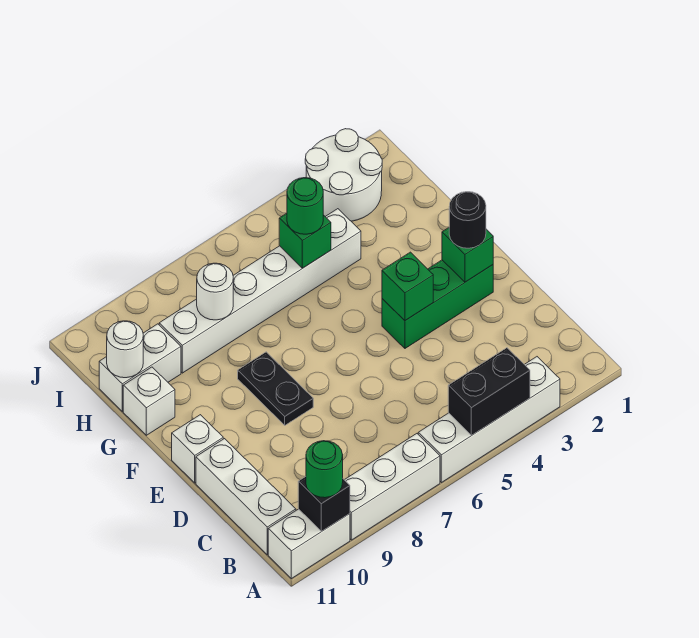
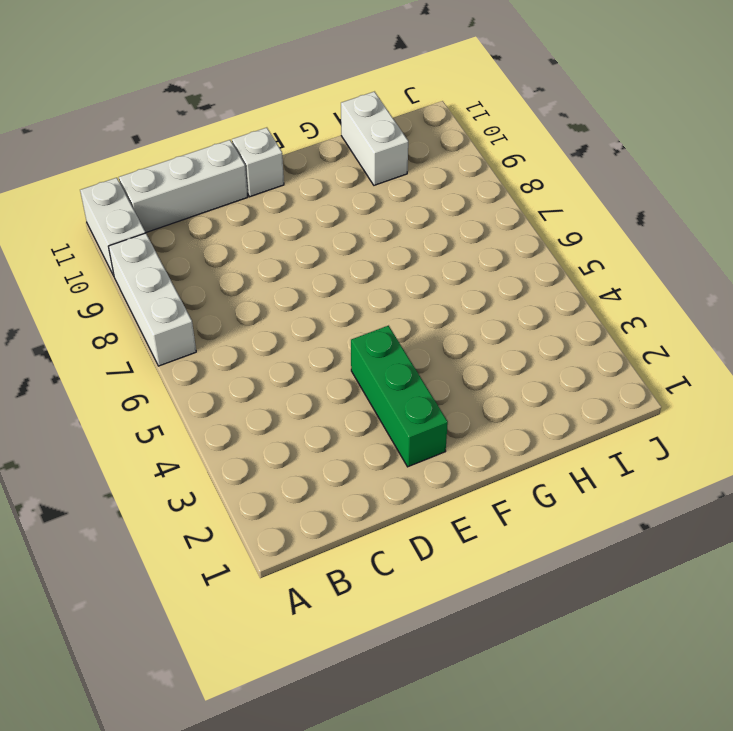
none -> white brick A3:A6 level 1
none -> black plate E8:F8 level 1
none -> white brick G11 level 1

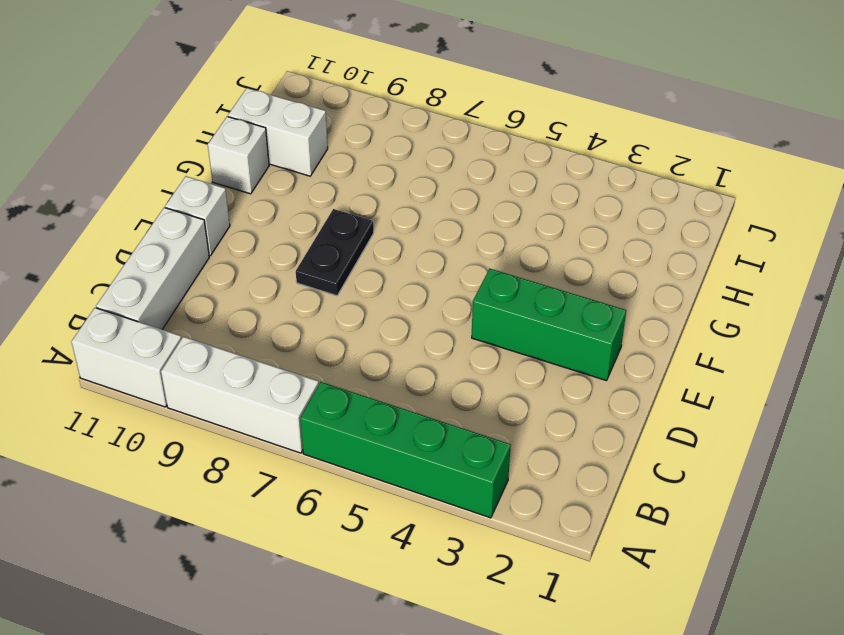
green brick A3:A6 level 1 -> white brick A3:A6 level 1
none -> white brick H4:H9 level 1
none -> white round brick I2:J3 level 1
none -> black brick A4:A5 level 2

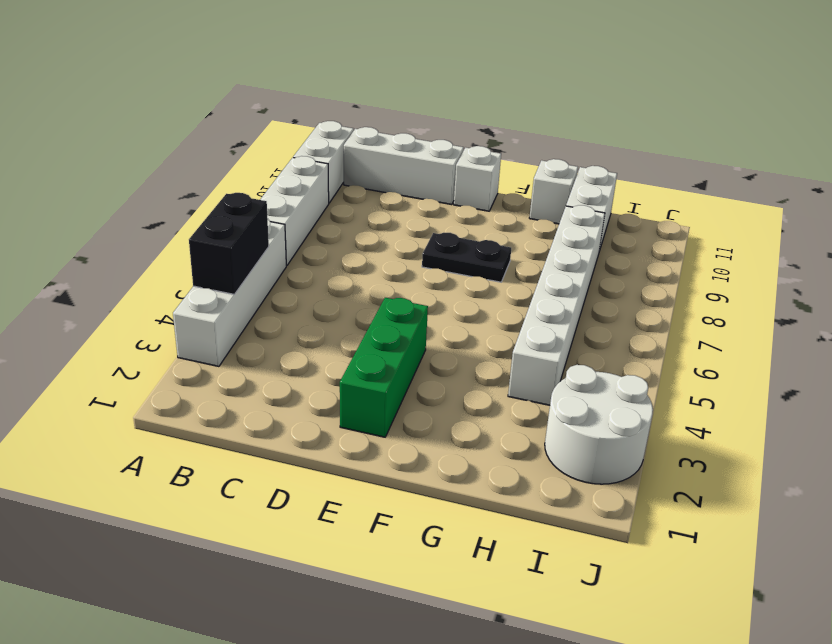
none -> black brick A10 level 2
none -> green brick E2 level 2
none -> green brick E4 level 2

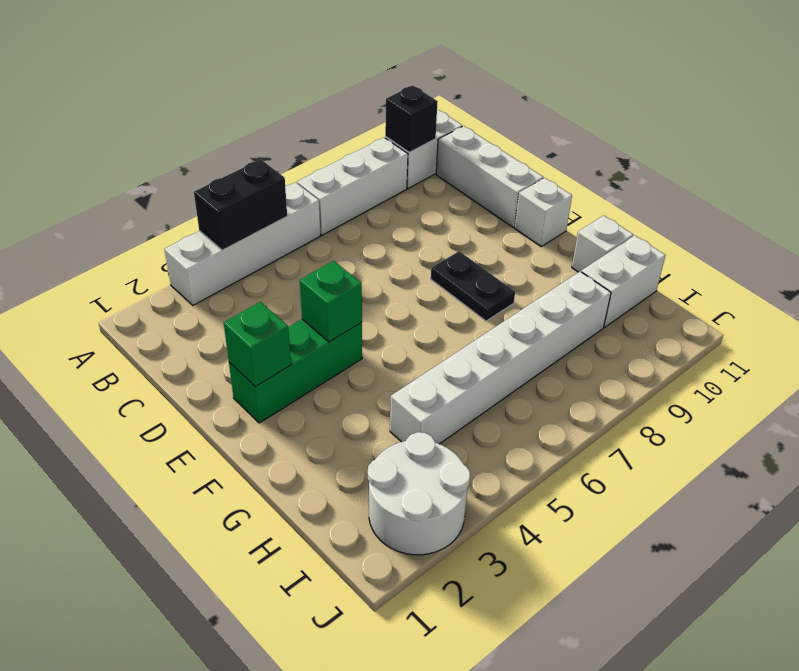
none -> green brick H5 level 2
none -> white round brick H8 level 2
none -> white round brick H11 level 2

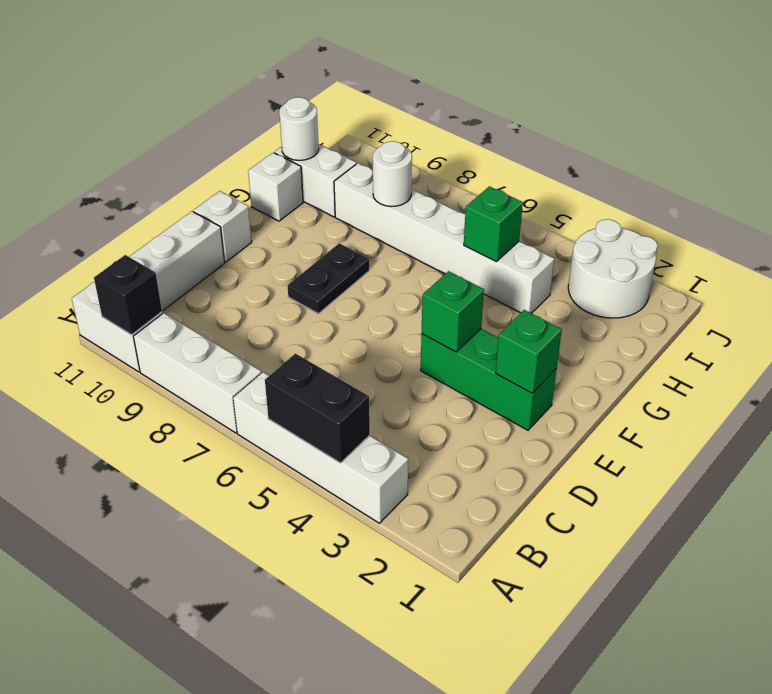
none -> green round brick A10 level 3
none -> black round brick E2 level 3
none -> green round brick H5 level 3

